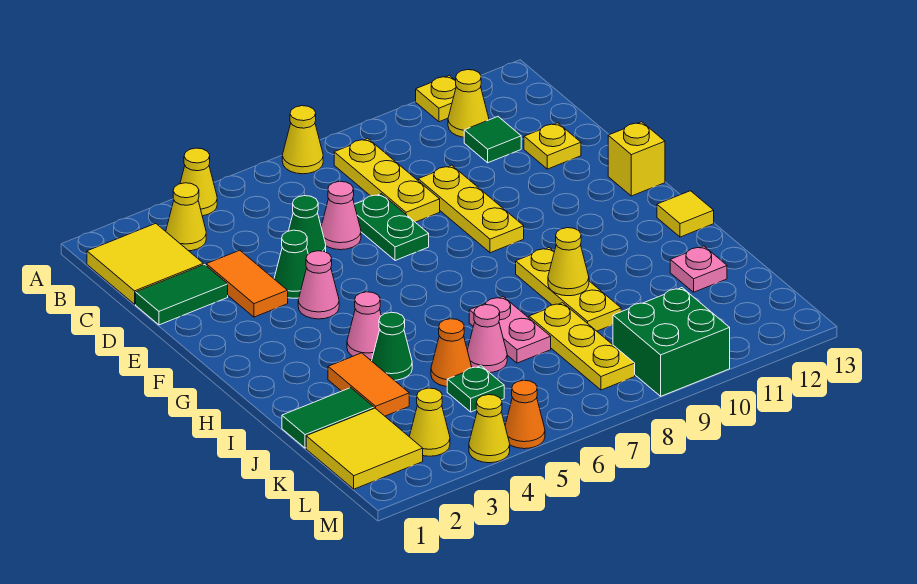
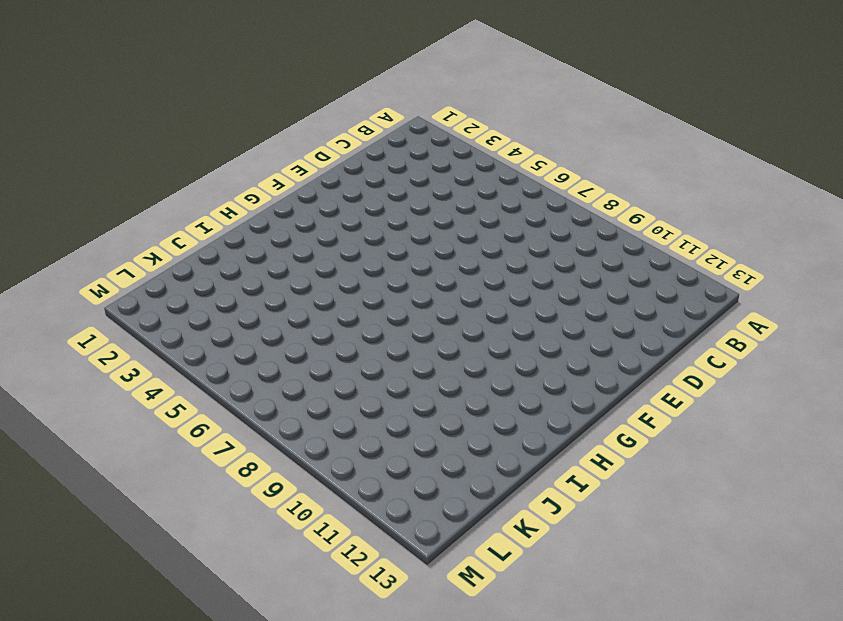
none -> yellow cone A4 level 1
none -> yellow cone A7 level 1
none -> yellow plate A11 level 1
none -> yellow tile B1:C2 level 1

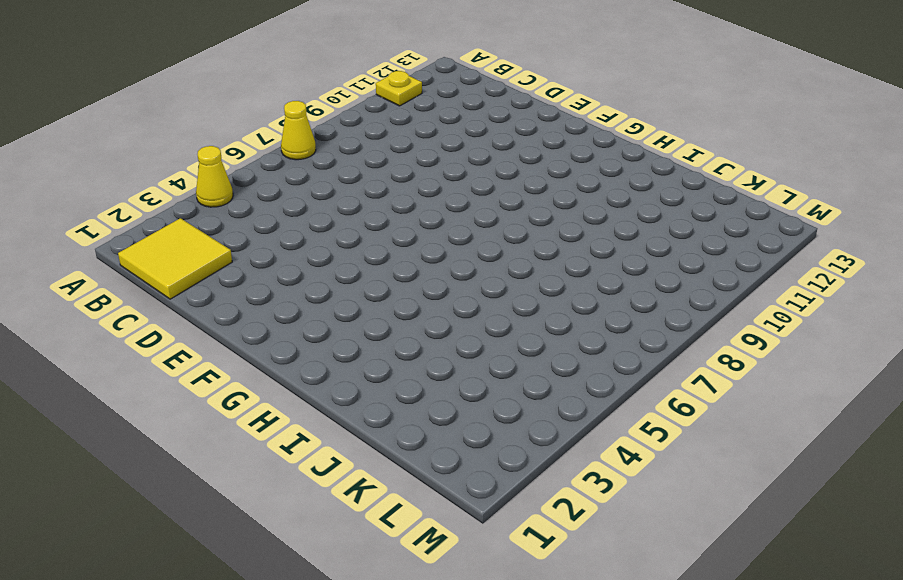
none -> yellow cone B3 level 1
none -> yellow plate B8:D8 level 1
none -> yellow cone B11 level 1
none -> green tile C11 level 1

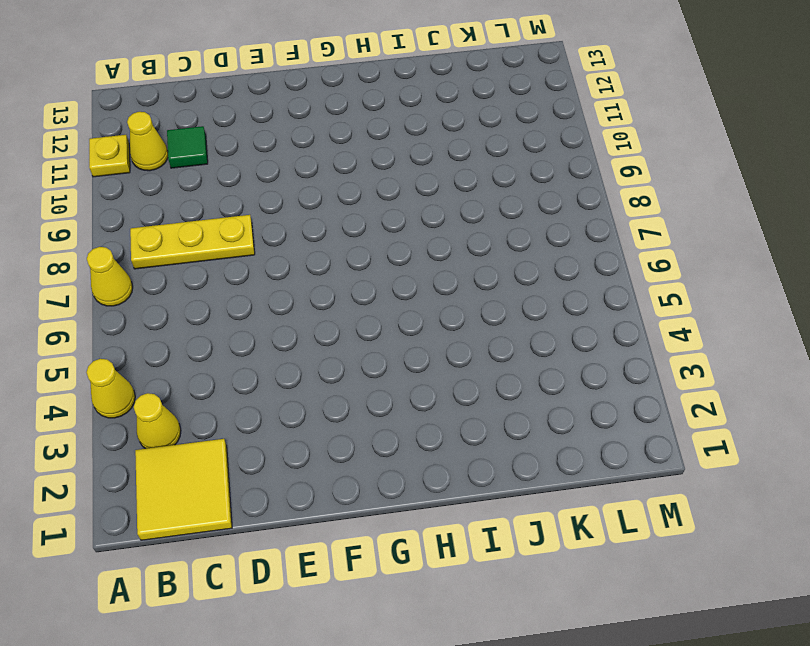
none -> green tile D1:D2 level 1
none -> orange tile D3:E3 level 1
none -> green cone D5 level 1
none -> pink cone D6 level 1

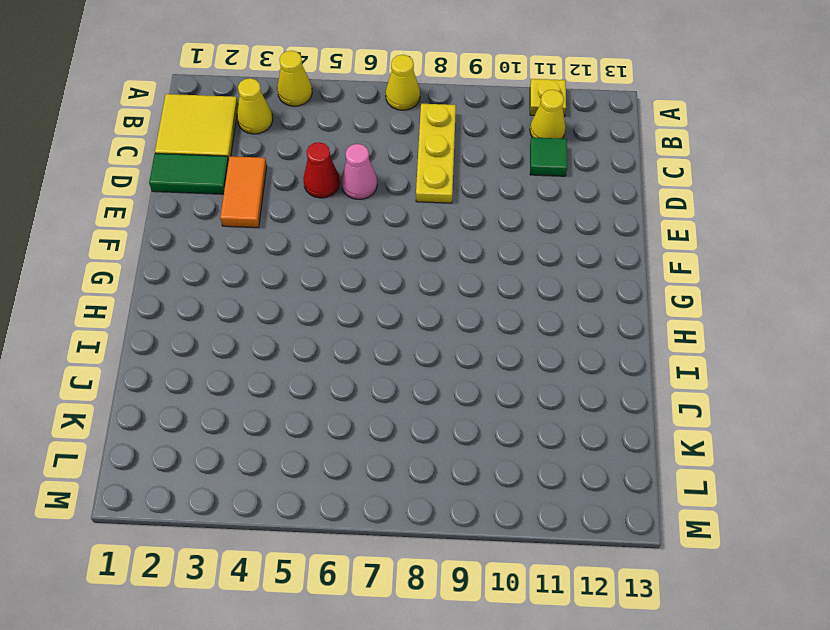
red cone D5 level 1 -> green cone D5 level 1
none -> green plate D7:E7 level 1
none -> yellow plate D9:F9 level 1
none -> yellow plate D12 level 1
none -> green cone E4 level 1

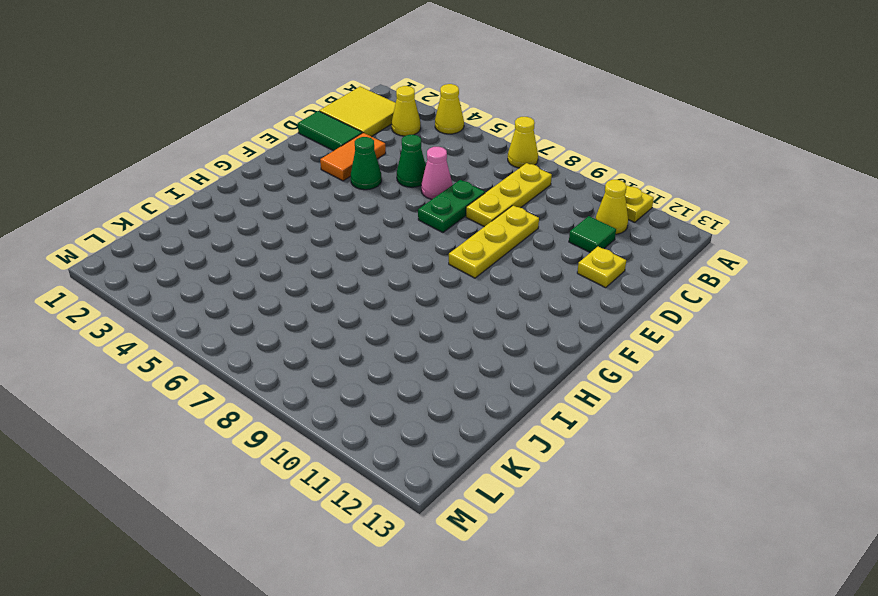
none -> pink cone F4 level 1
none -> yellow brick F13 level 1
none -> pink cone H4 level 1
none -> yellow plate H9:J9 level 1

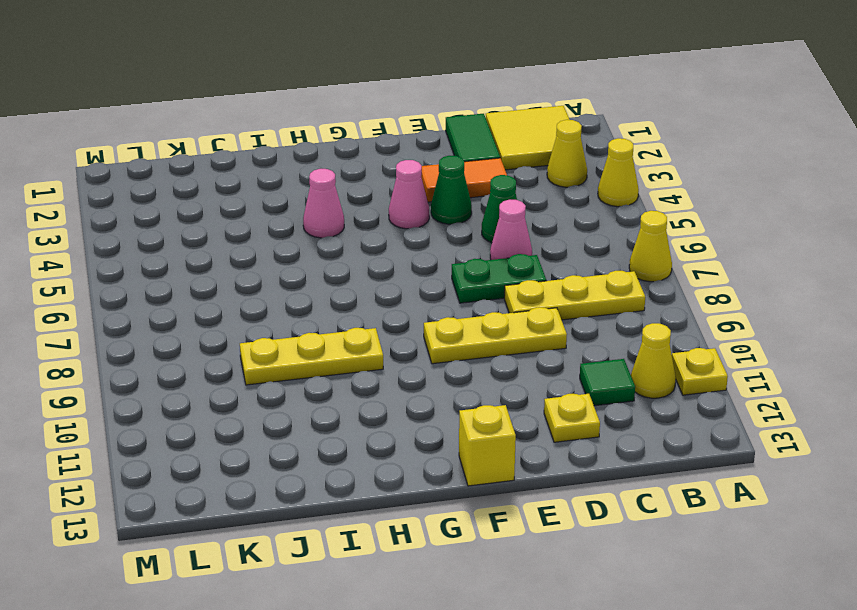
none -> yellow tile H13 level 1
none -> orange tile I3:J3 level 1
none -> green cone I4 level 1
none -> pink plate I7:J7 level 1

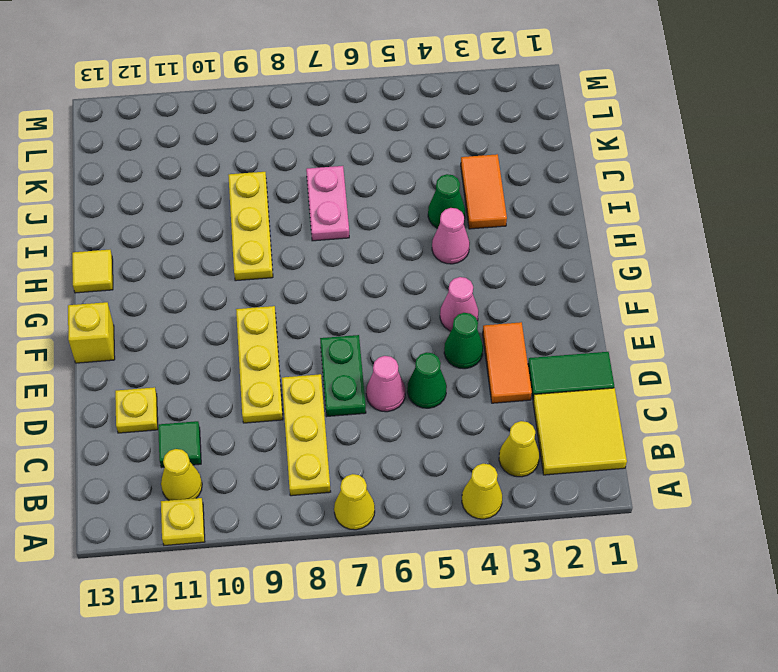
none -> green tile J1:J2 level 1
none -> orange cone J5 level 1
none -> pink cone J6 level 1
none -> yellow plate J8:L8 level 1

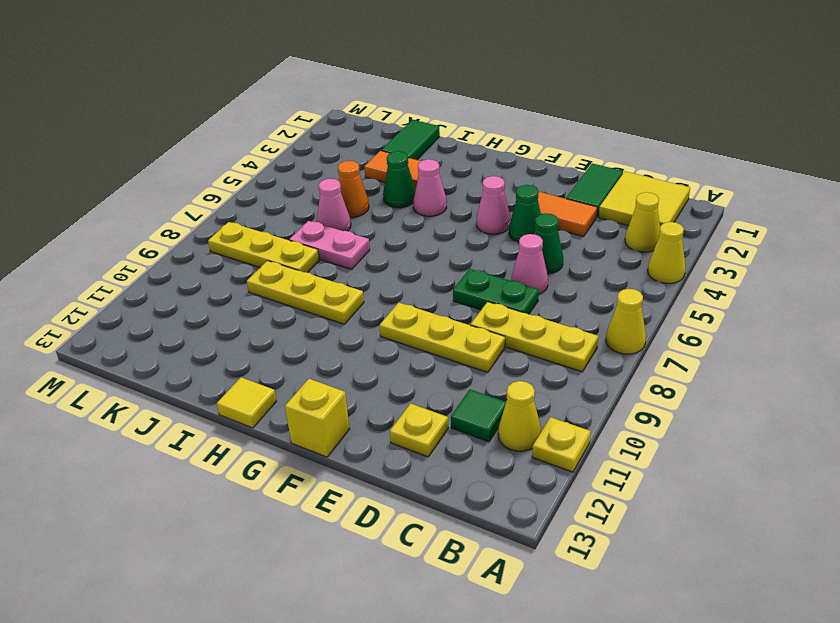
none -> pink plate J12 level 1
none -> yellow tile K1:L2 level 1
none -> green plate K5 level 1
none -> yellow cone L3 level 1

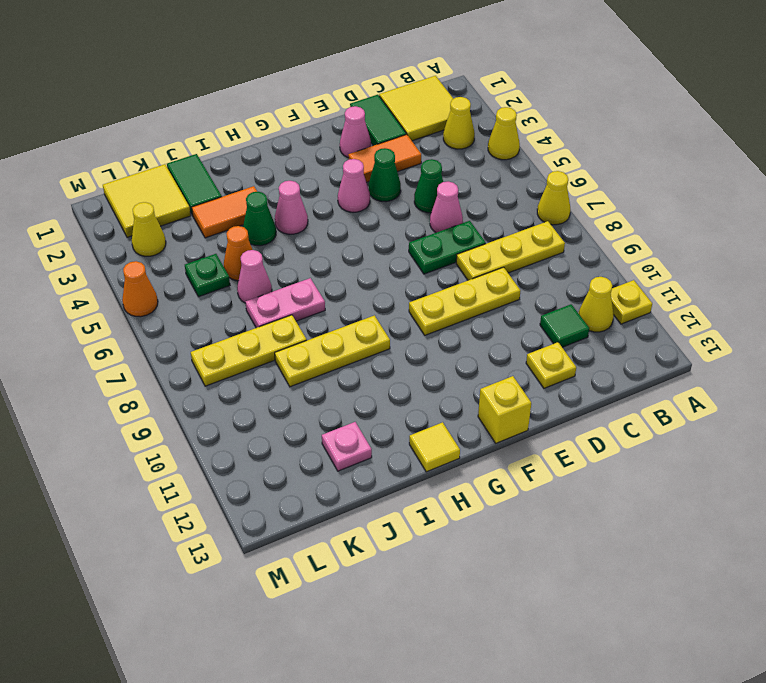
pink cone E2 level 1 -> none
none -> green brick L9:M10 level 1
none -> yellow cone M4 level 1
none -> yellow cone I9 level 2

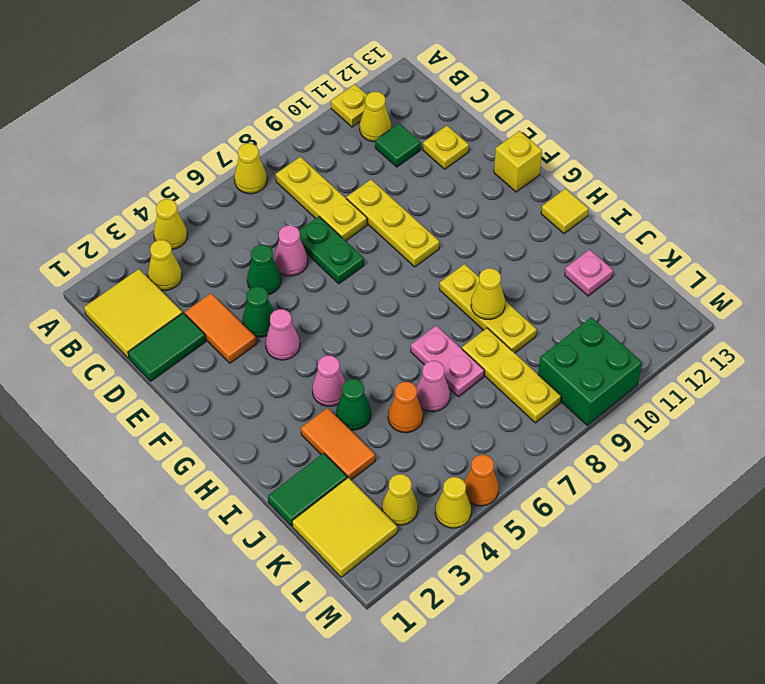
none -> green plate K5 level 1

